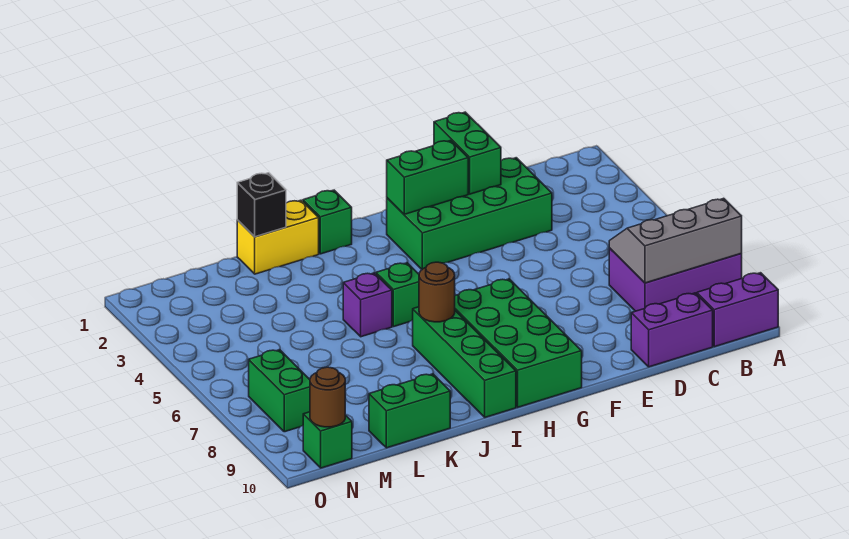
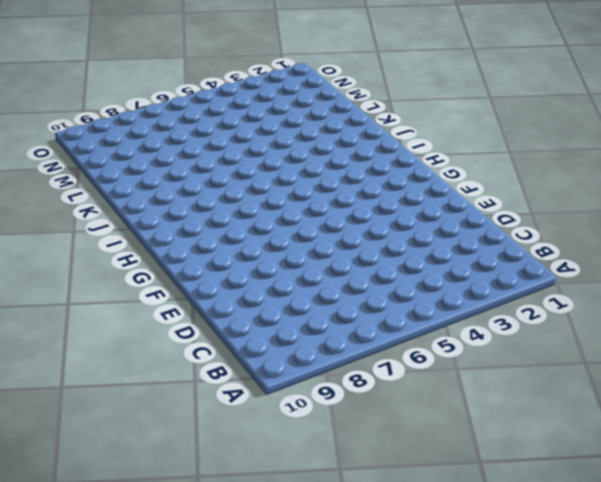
none -> purple brick A7:C8 level 1
none -> purple brick A10:B10 level 1
none -> purple brick C10:D10 level 1

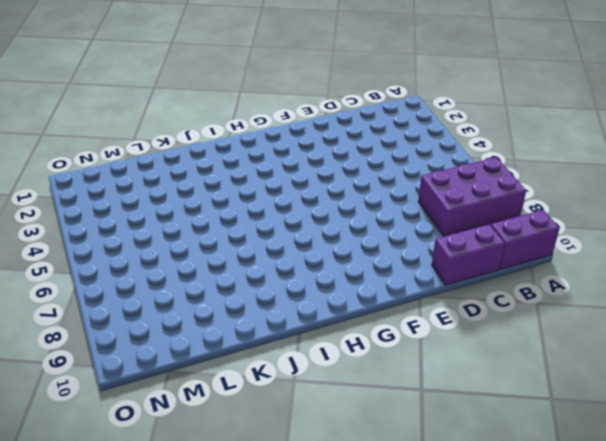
none -> green brick D2:G3 level 1
none -> green brick G7:H10 level 1
none -> green brick I1 level 1

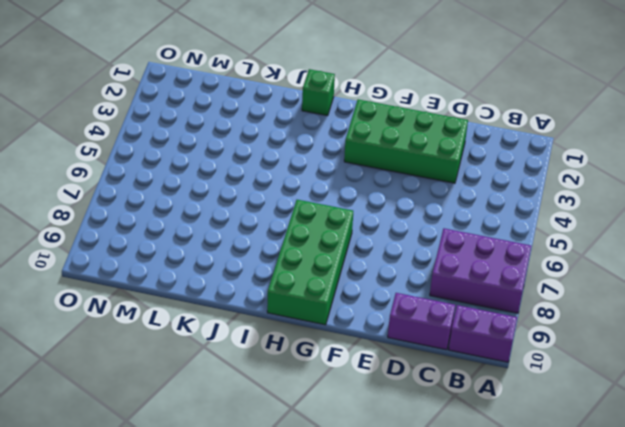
none -> green brick I5 level 1
none -> green brick I7:I10 level 1
none -> yellow brick J1:K1 level 1

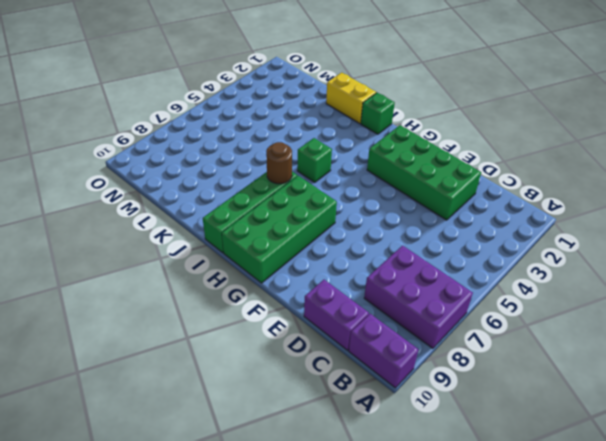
none -> purple brick J5 level 1
none -> green brick K10:L10 level 1
none -> green brick N7:N8 level 1

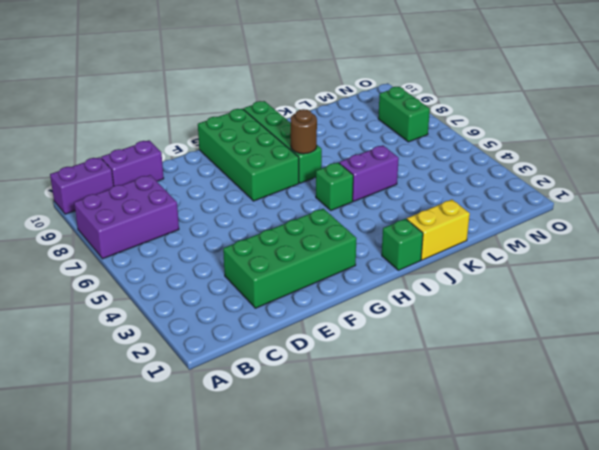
purple brick J5:K5 level 1 -> purple brick J5 level 1
none -> green brick K10:L10 level 1
none -> green brick N10 level 1
none -> grey slope A7:C8 level 2 top 8

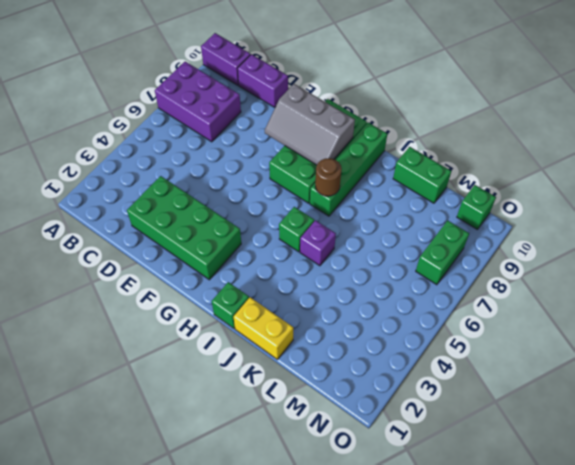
grey slope F8:H9 level 2 top 9 -> grey slope A7:C8 level 2 top 8
none -> green brick E1:E2 level 2
none -> green brick F2:G2 level 2
none -> black brick K1 level 2

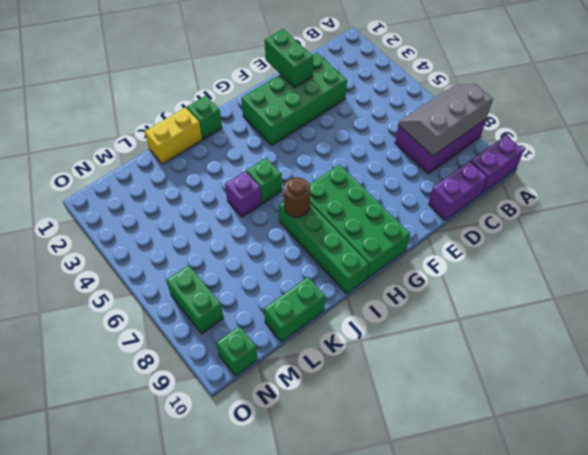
none -> green brick F2:G2 level 2
none -> black brick K1 level 2
none -> brown round brick N10 level 2

